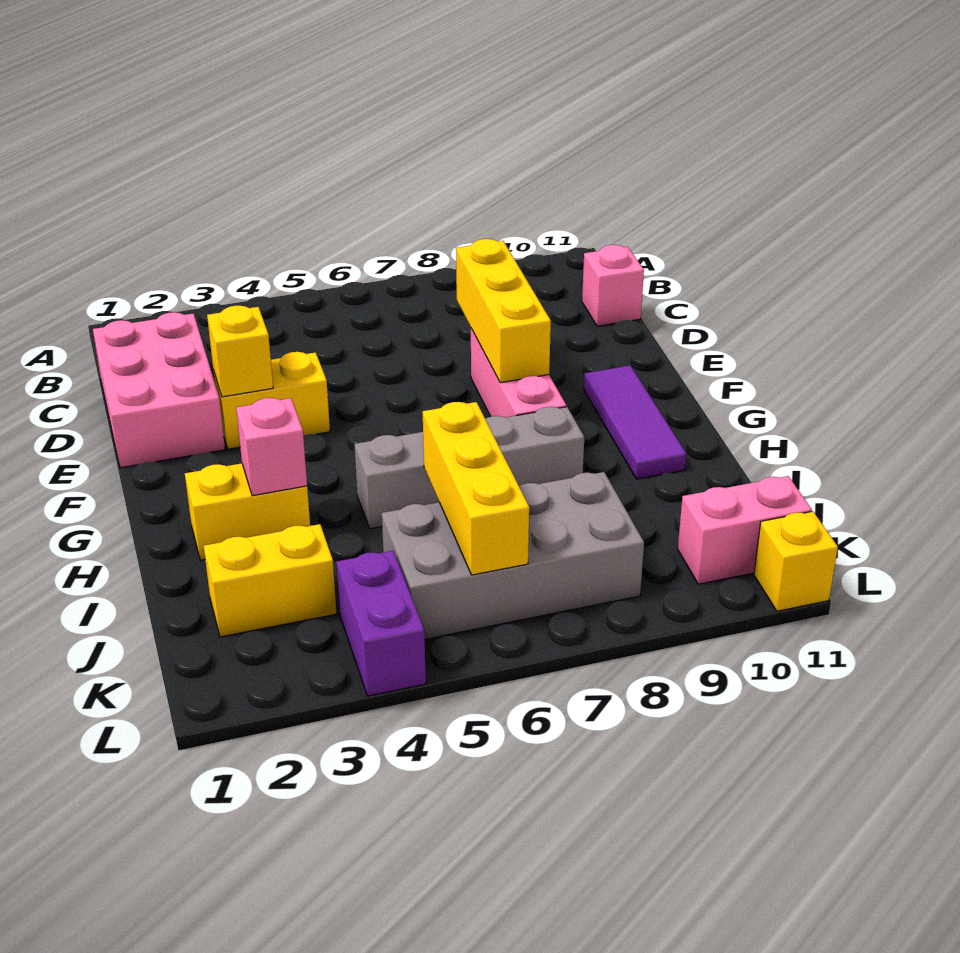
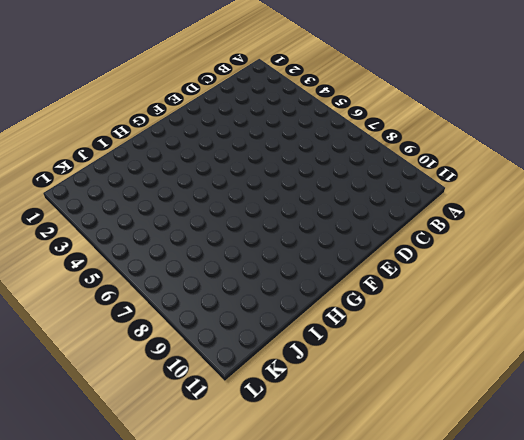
none -> pink brick C1:E2 level 1
none -> pink brick C11 level 1
none -> yellow brick E3:E4 level 1

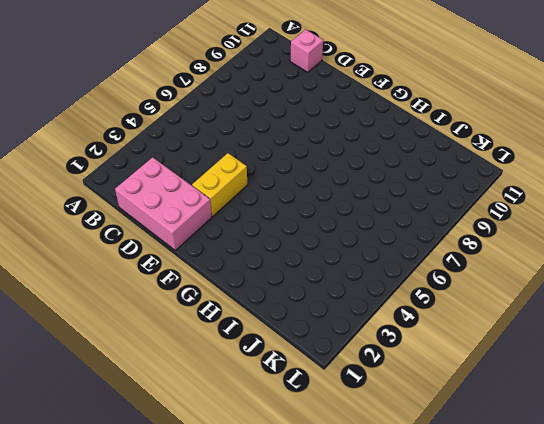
none -> pink brick E8:G8 level 1
none -> purple tile F10:H10 level 1
none -> yellow brick H2:H3 level 1

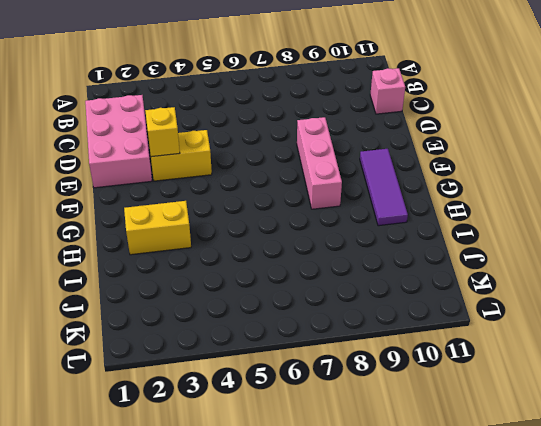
none -> grey brick H5:H8 level 1
none -> yellow brick J2:J3 level 1
none -> grey brick J5:K8 level 1

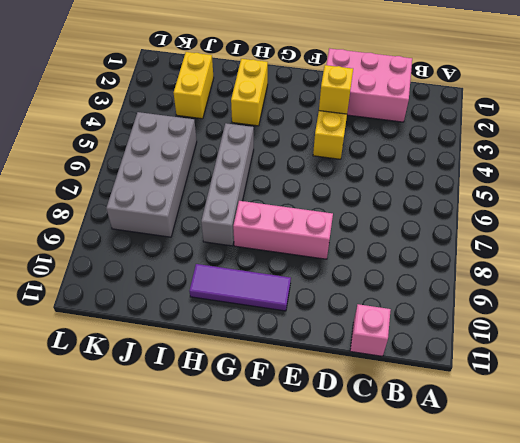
none -> purple brick K4:L4 level 1
none -> pink brick K10:K11 level 1
none -> yellow brick L11 level 1

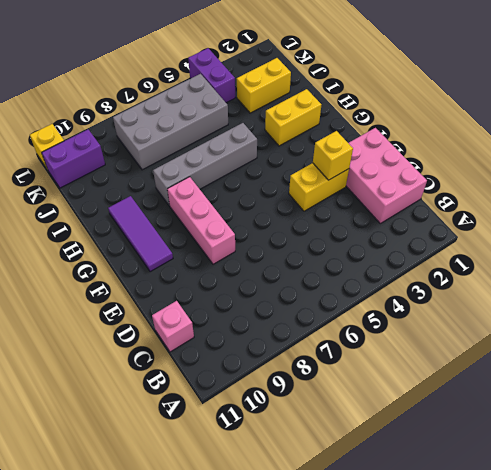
purple brick K10:K11 level 1 -> pink brick K10:K11 level 1
none -> yellow brick D8:F8 level 2
none -> pink brick H3 level 2
none -> yellow brick I6:K6 level 2

